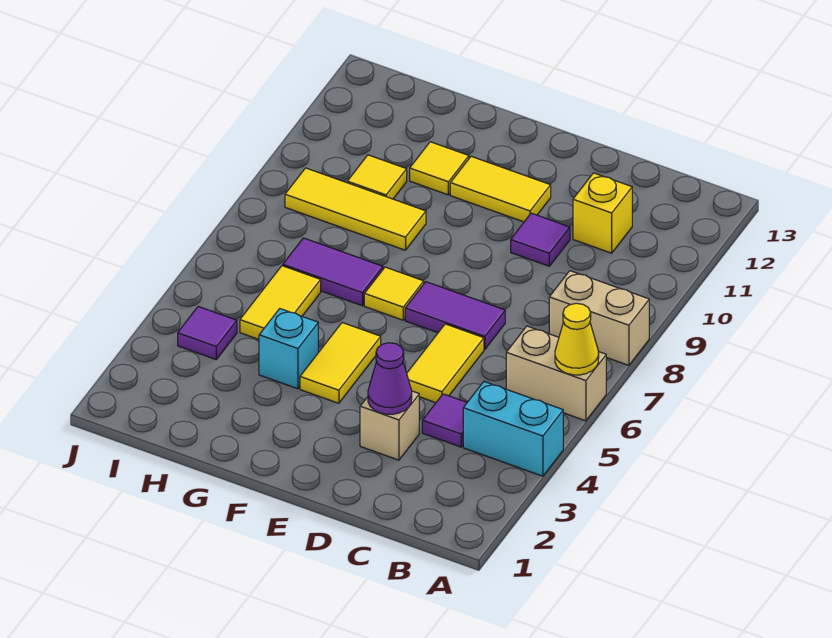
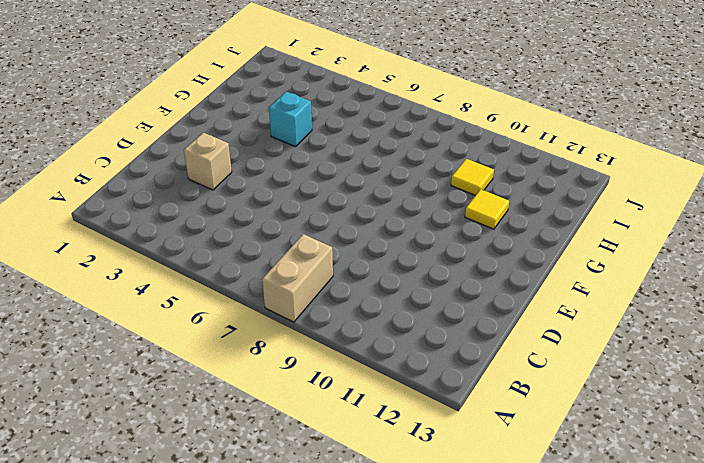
none -> cyan brick A4:B4 level 1
none -> tan brick A6:B6 level 1
none -> purple tile C4 level 1

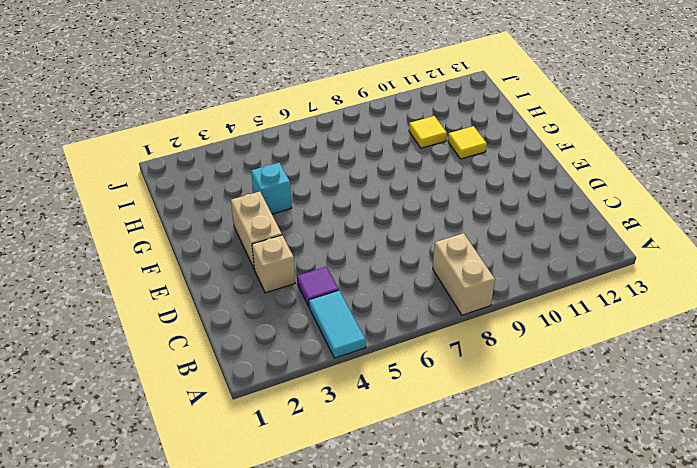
cyan tile A4:B4 level 1 -> cyan brick A4:B4 level 1
tan brick E3:F3 level 1 -> tan brick A6:B6 level 1
none -> yellow brick C11 level 1
none -> yellow tile D5:D6 level 1
none -> purple tile D7:E7 level 1

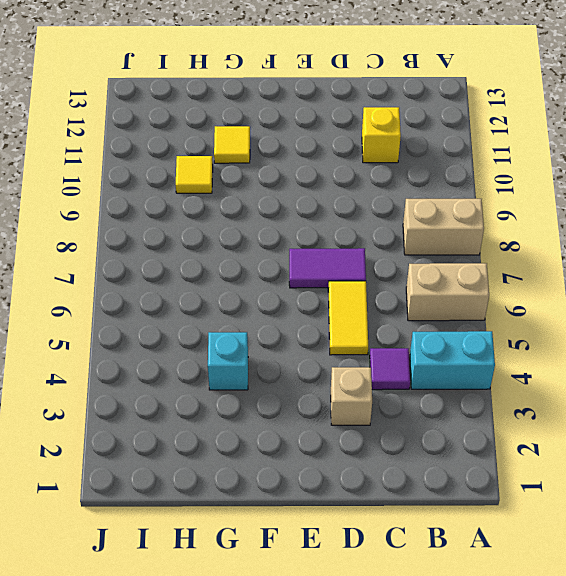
none -> purple tile D10 level 1
none -> yellow tile E11:F11 level 1
none -> yellow tile F4:F5 level 1

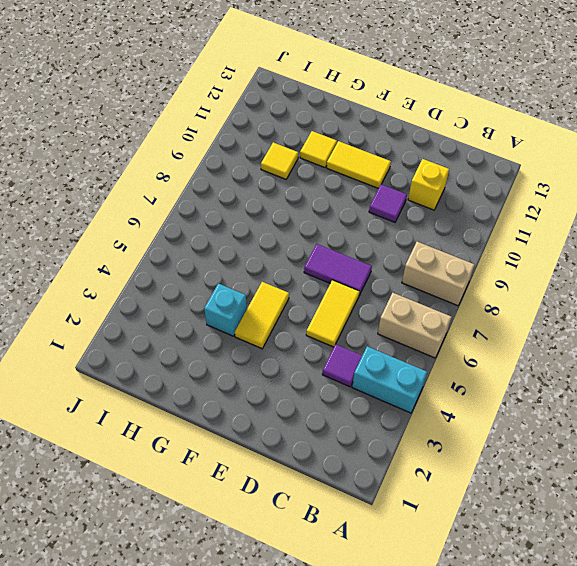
none -> tan brick D3 level 1
none -> yellow tile F7 level 1
none -> purple tile G7:H7 level 1

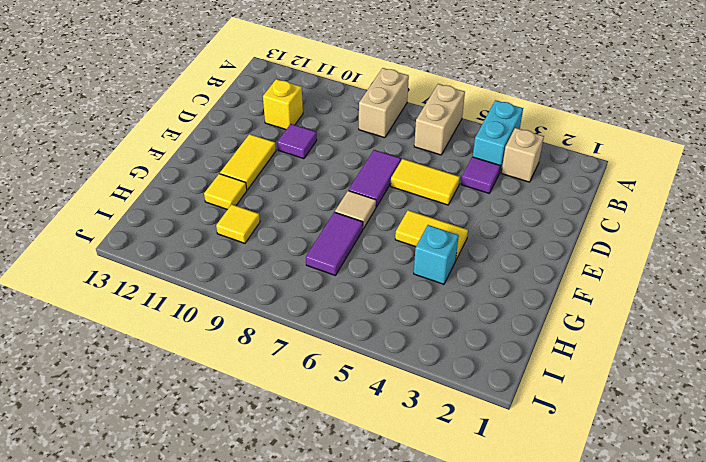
tan brick B3 level 1 -> tan brick D3 level 1
tan tile F7 level 1 -> yellow tile F7 level 1
none -> yellow tile G9:I9 level 1
none -> yellow tile H5:H6 level 1
none -> purple tile I4 level 1

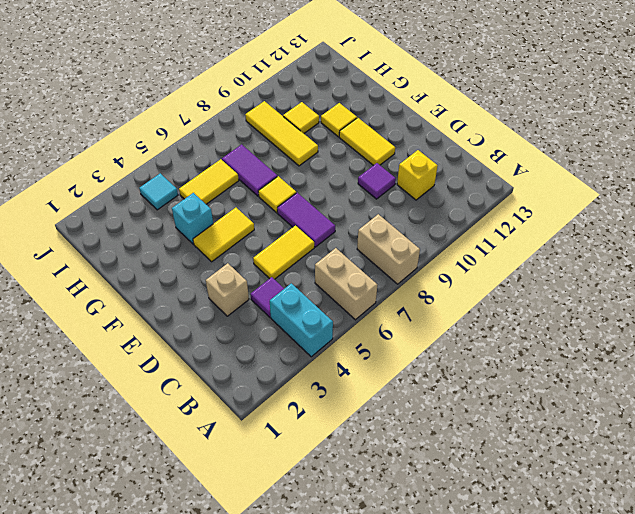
cyan tile I4 level 1 -> purple tile I4 level 1
none -> yellow cone A6 level 2
none -> purple cone D3 level 2

